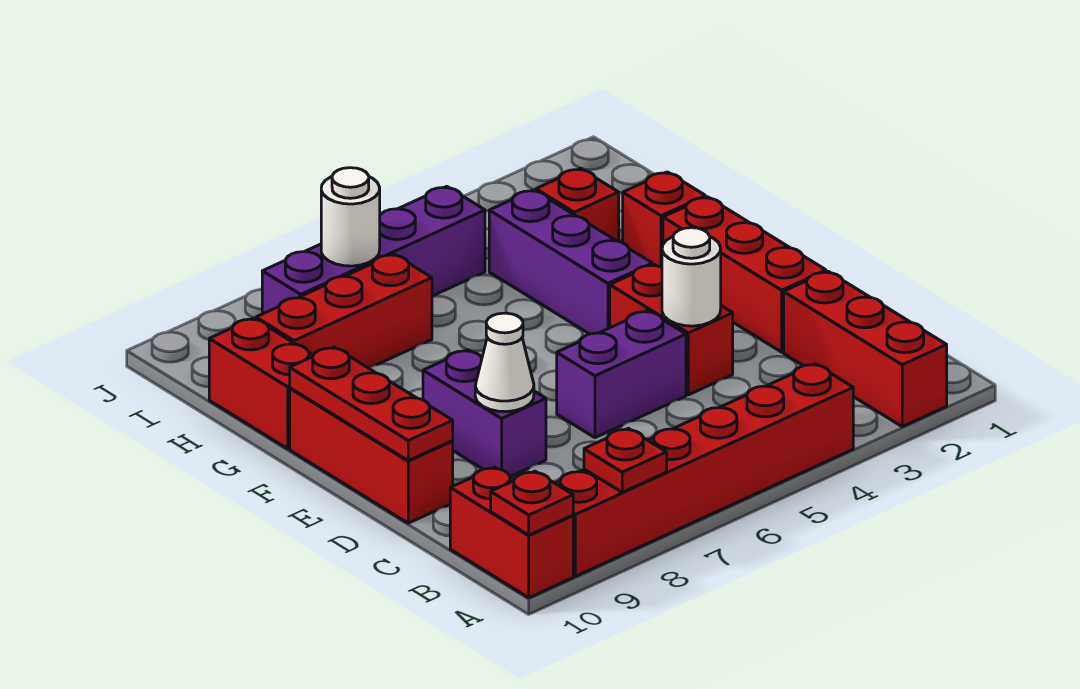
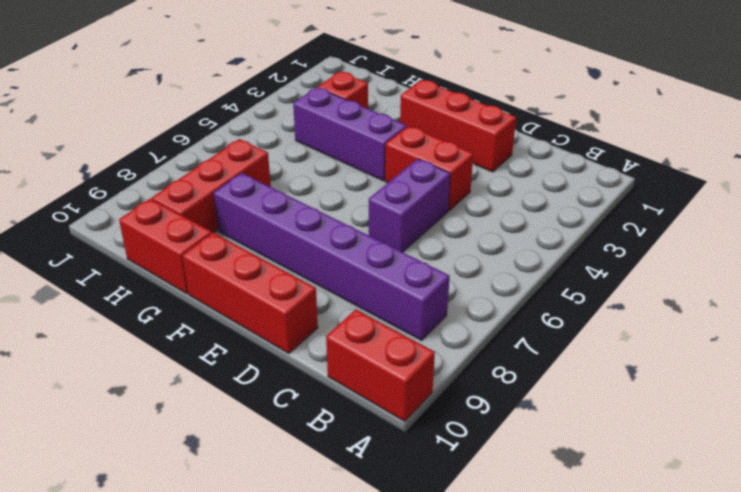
purple brick B8:G8 level 1 -> purple brick D8:E8 level 1
none -> red brick A2:C2 level 1
none -> red brick A4:A9 level 1
none -> red brick G2 level 1

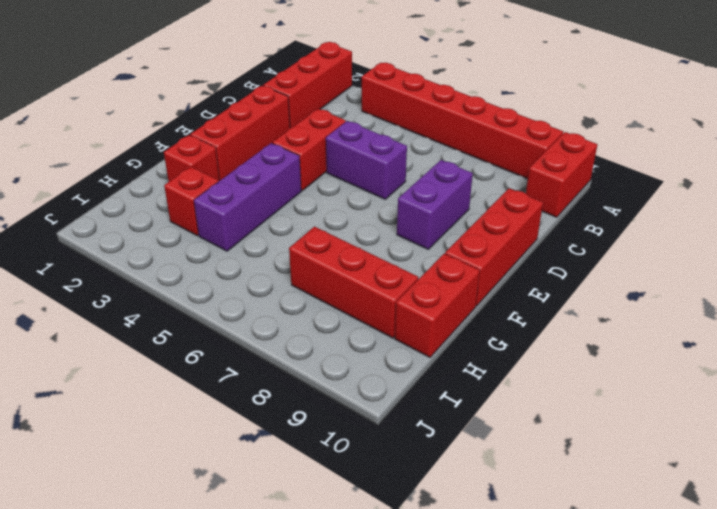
none -> purple brick I5:I8 level 1
none -> red plate A8 level 2
none -> red plate A10 level 2

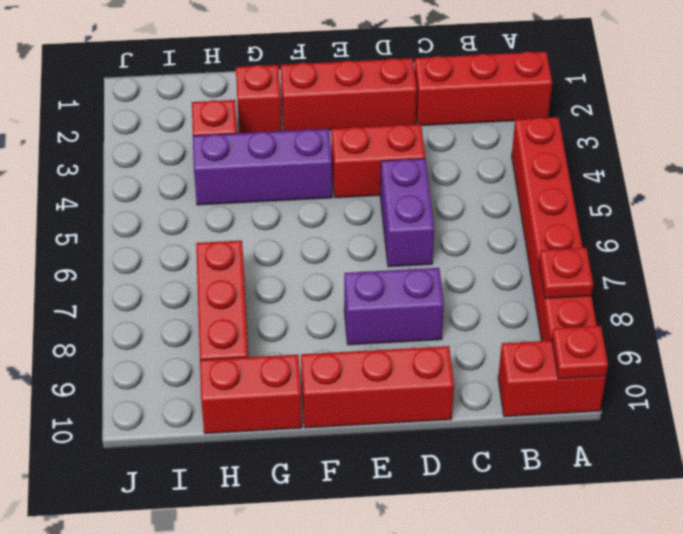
none -> purple brick I5:I8 level 1
none -> white round brick D4 level 2
none -> white cone D8 level 2

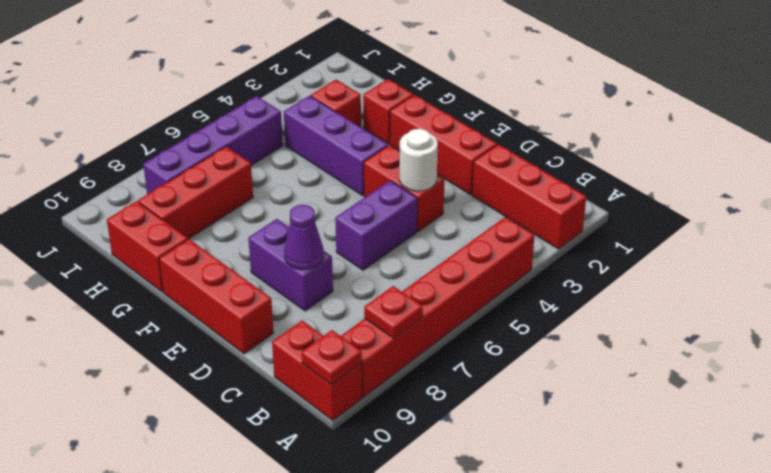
purple cone D8 level 2 -> white cone D8 level 2
none -> red plate D10:F10 level 2
none -> white round brick I7 level 2

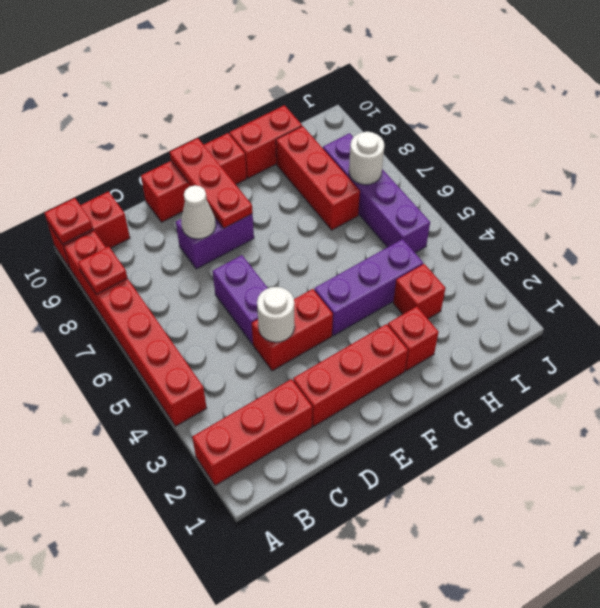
red plate E8:E10 level 2 -> red plate D10:F10 level 2

